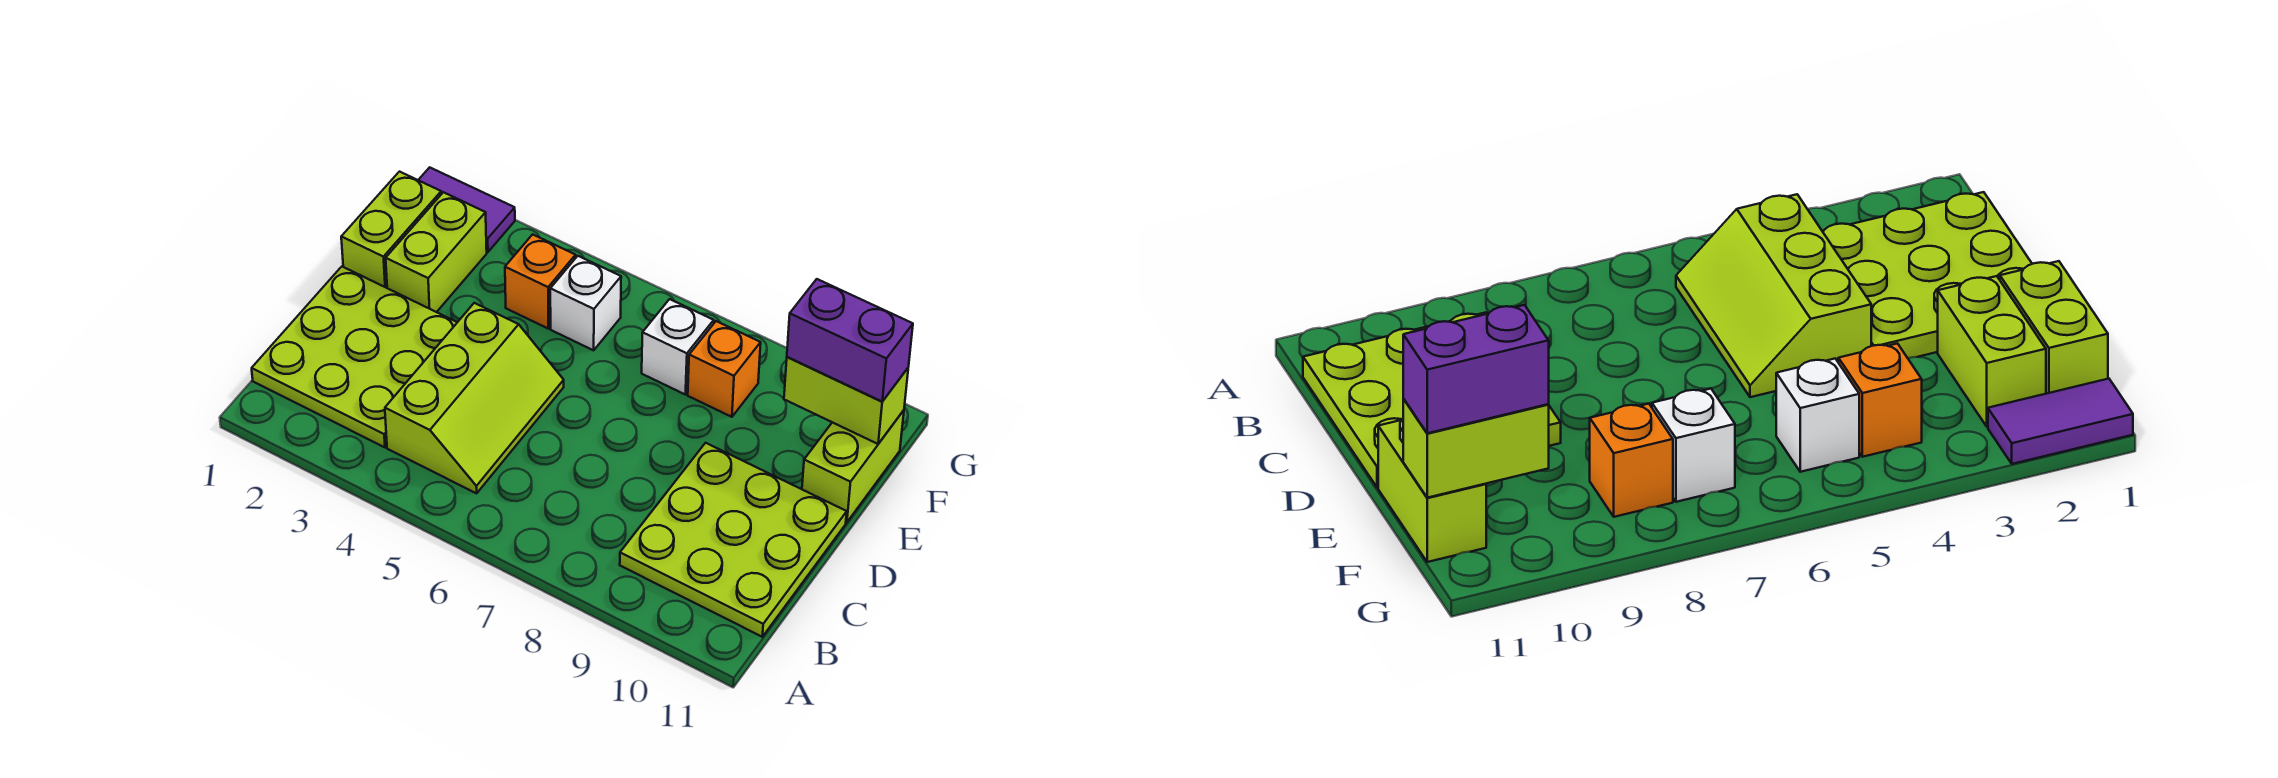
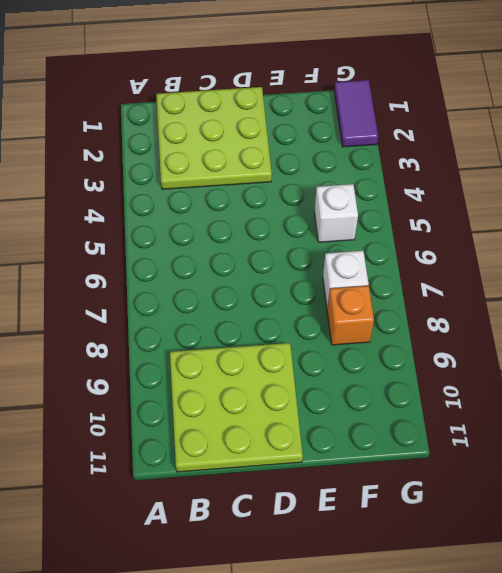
none -> lime slope B4:D5 level 1 top 4
none -> lime brick E1:F1 level 1
none -> lime brick E2:F2 level 1

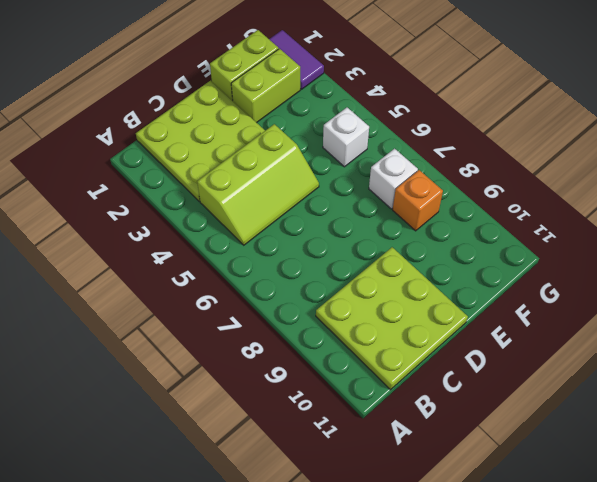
none -> lime brick E11:F11 level 1
none -> orange brick F4 level 1
none -> lime brick F10:F11 level 2

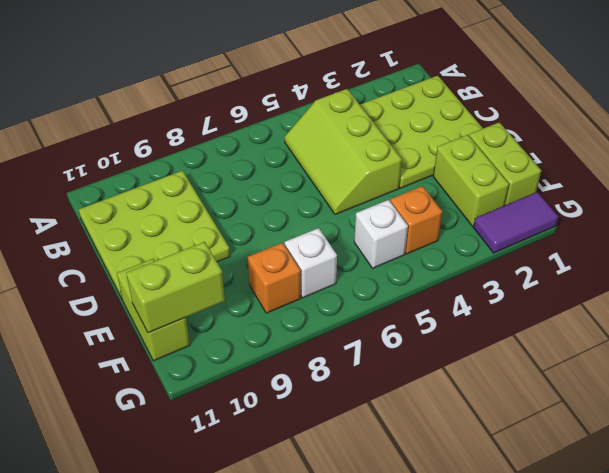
none -> purple brick F10:F11 level 3

